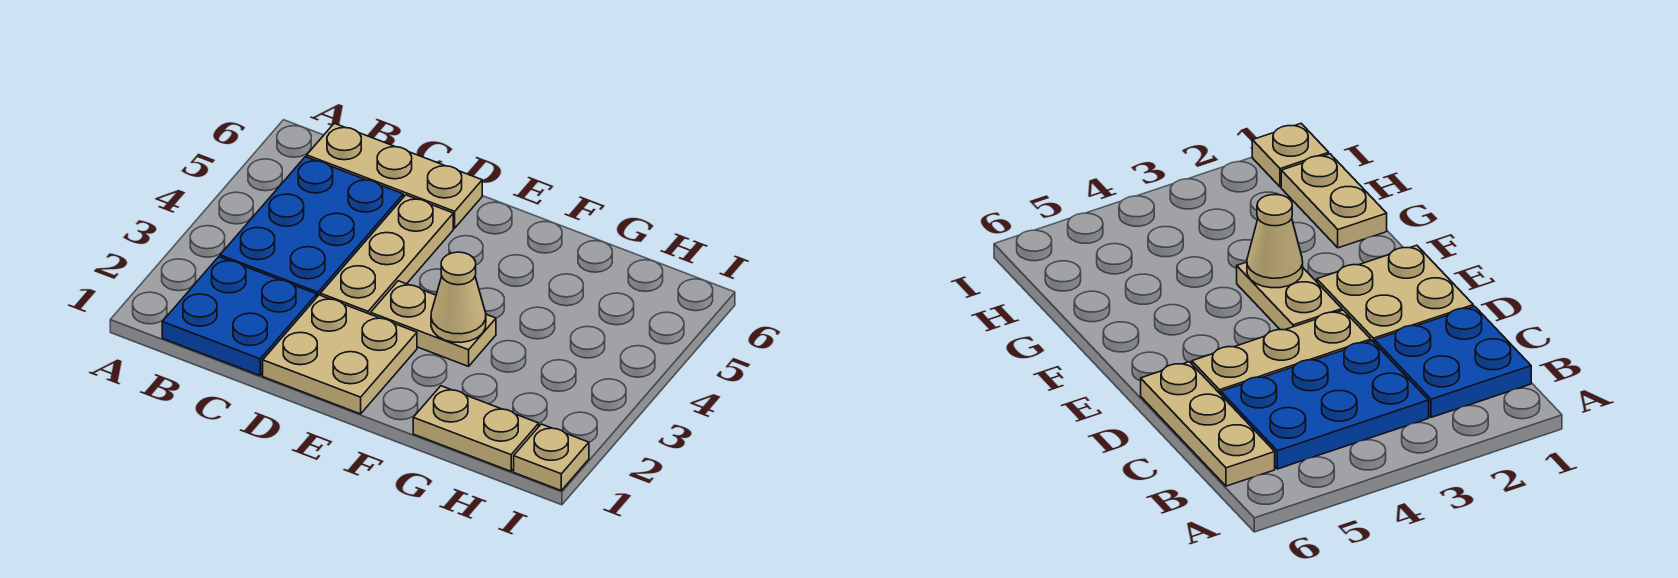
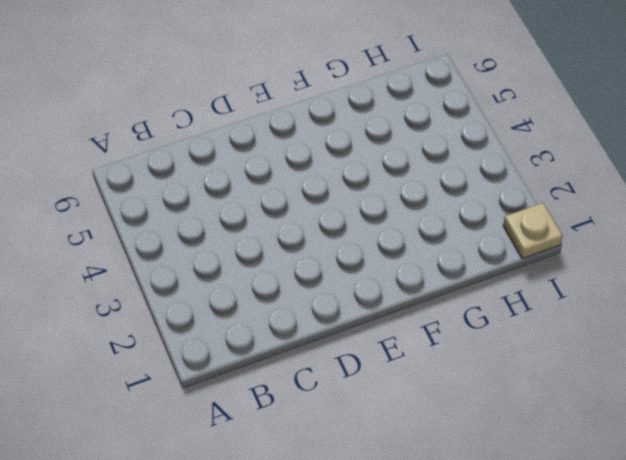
none -> blue plate B1:C2 level 1
none -> blue plate B3:C5 level 1

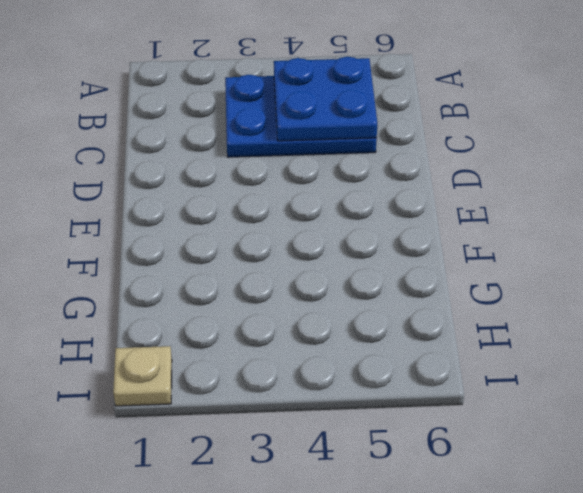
blue plate B4:C5 level 2 -> blue plate B1:C2 level 1
none -> tan plate B6:D6 level 1
none -> tan plate D1:E2 level 1

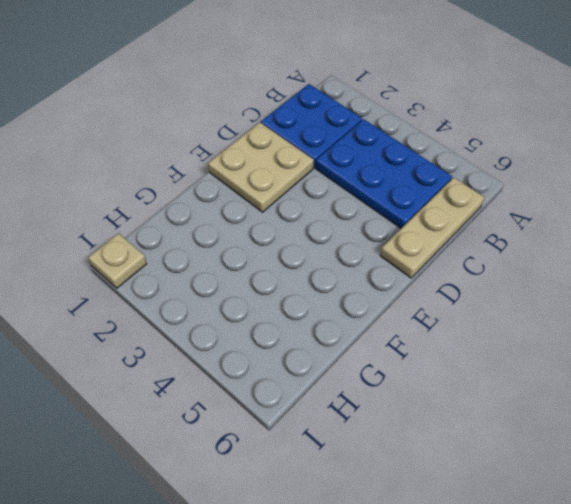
none -> tan plate D3:D5 level 1
none -> tan plate E3:F3 level 1

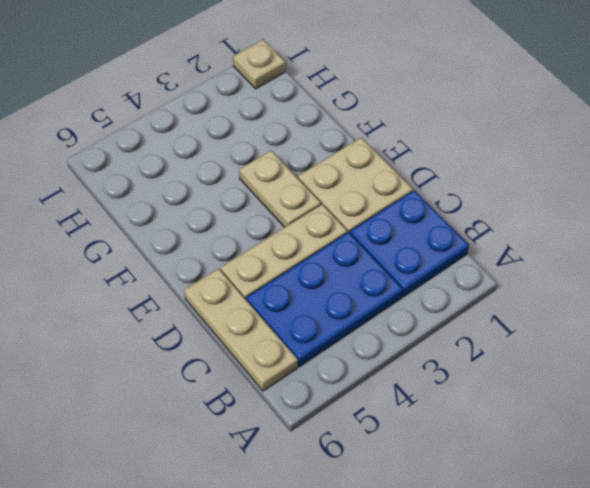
none -> tan plate G1:H1 level 1
none -> tan cone F3 level 2

